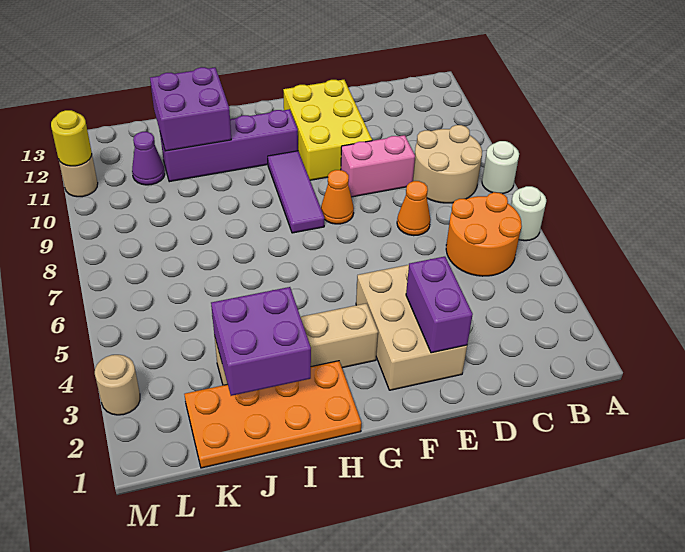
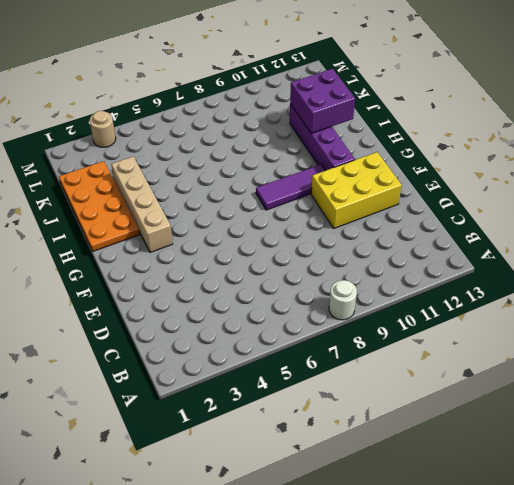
none -> white round brick A6 level 1
none -> orange round brick B5:C6 level 1
none -> tan round brick B8:C9 level 1

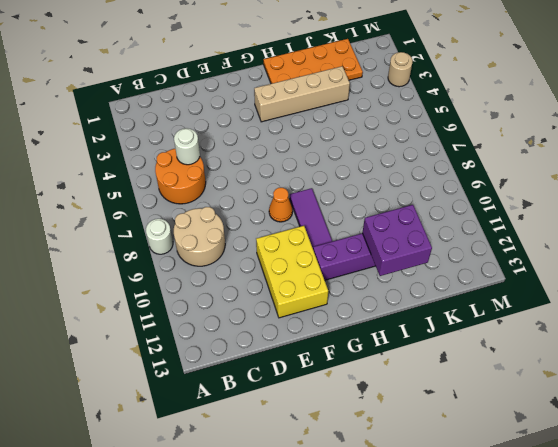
white round brick C5 level 2 -> white round brick A6 level 1
none -> orange cone D7 level 1
none -> pink brick D9:E9 level 1
none -> tan brick E2:F4 level 1

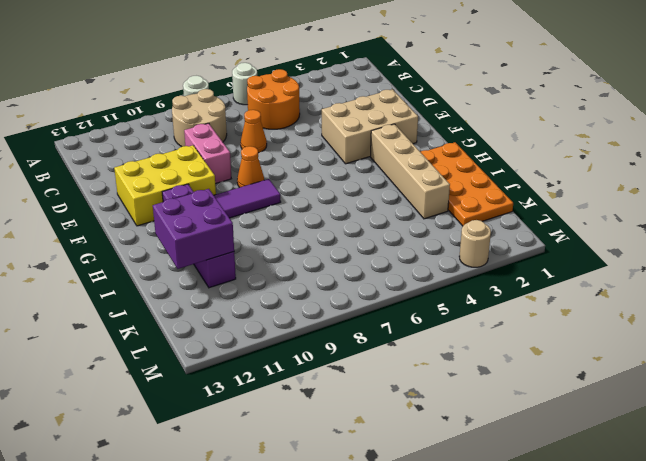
none -> purple cone K11 level 1
none -> tan round brick M11 level 1
none -> purple brick E2:E3 level 2

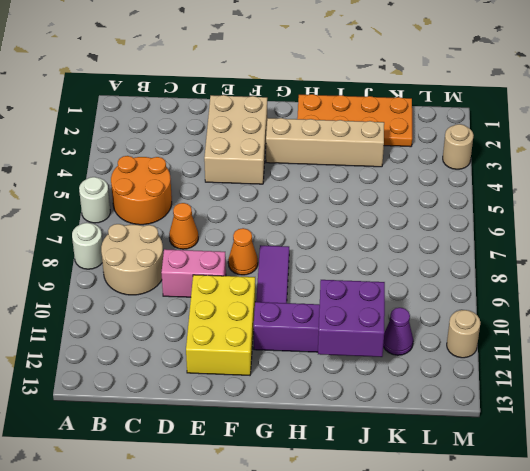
none -> purple brick E2:E3 level 2
none -> purple brick I2:J3 level 2
none -> yellow round brick M11 level 2

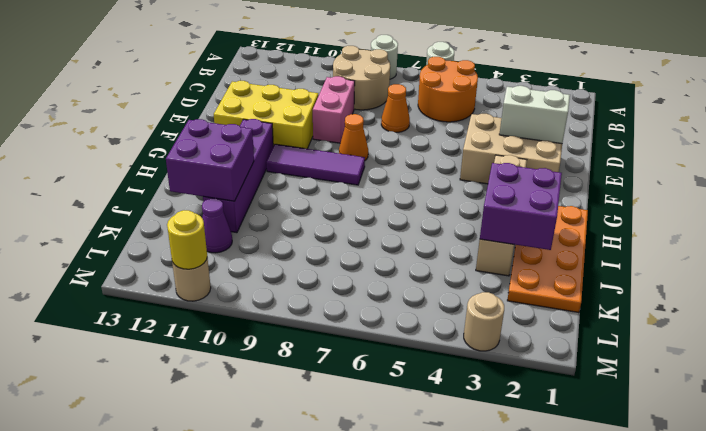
white brick E2:E3 level 2 -> purple brick E2:E3 level 2

